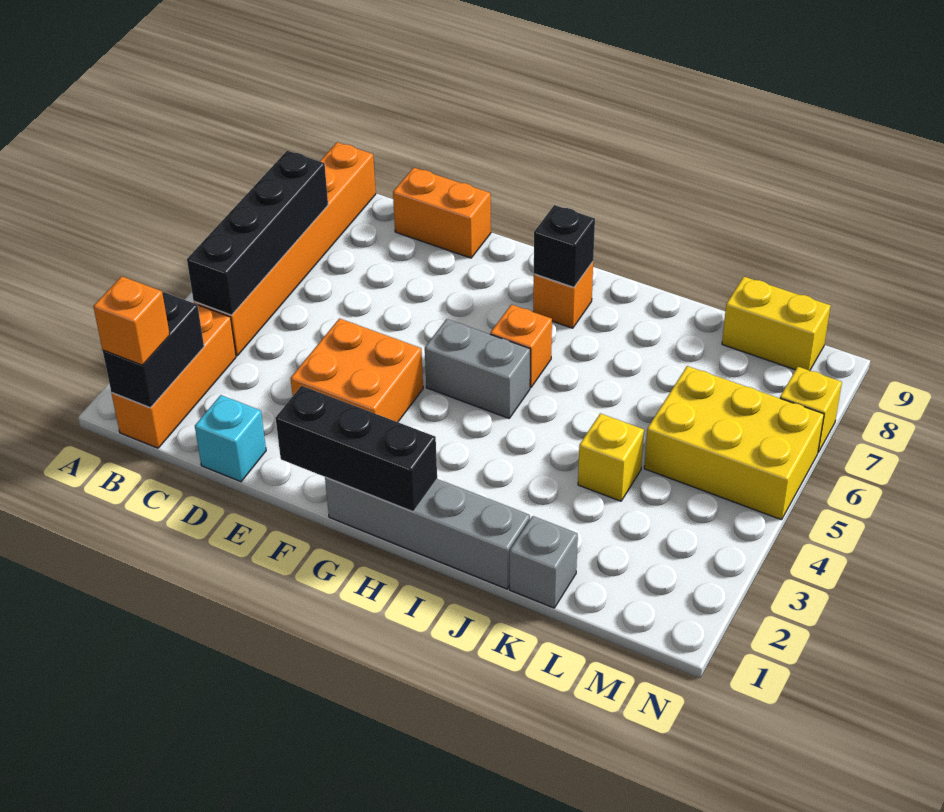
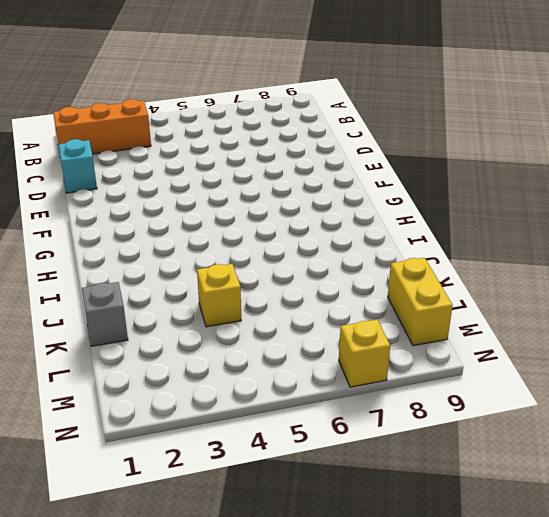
none -> orange brick B4:B9 level 1
none -> orange brick D9:E9 level 1
none -> orange brick E3:F4 level 1

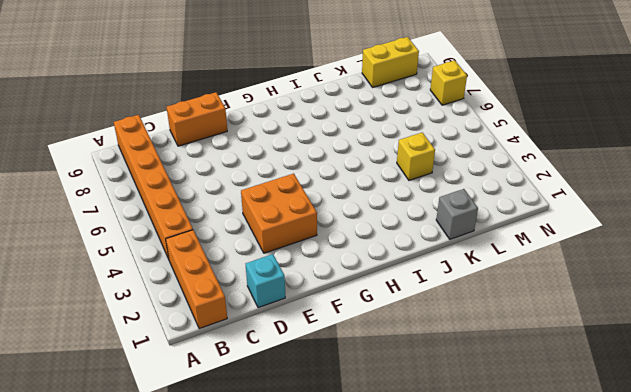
none -> grey brick G1:J1 level 1
none -> grey brick G5:H5 level 1
none -> orange brick H6 level 1

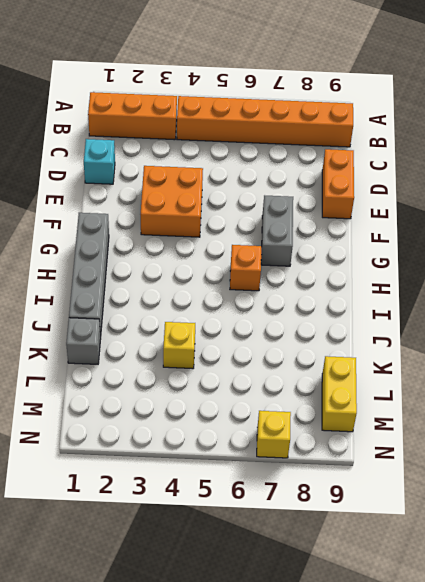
grey brick F7:G7 level 1 -> grey brick G5:H5 level 1
none -> orange brick H8 level 1
none -> yellow brick L5:N6 level 1
none -> black brick B1:B2 level 2

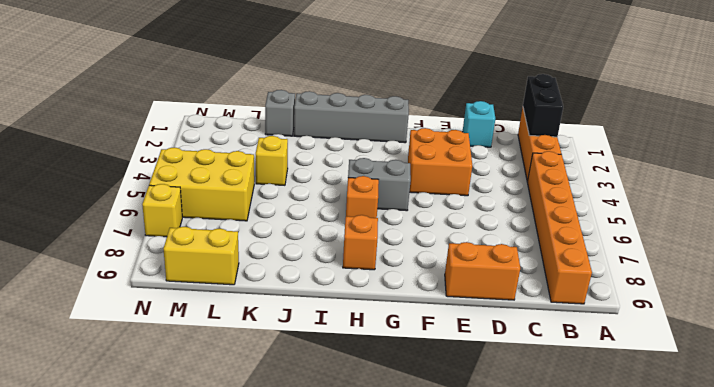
none -> black brick B4:B7 level 2
none -> black brick F1:H1 level 2
none -> black brick H8 level 2

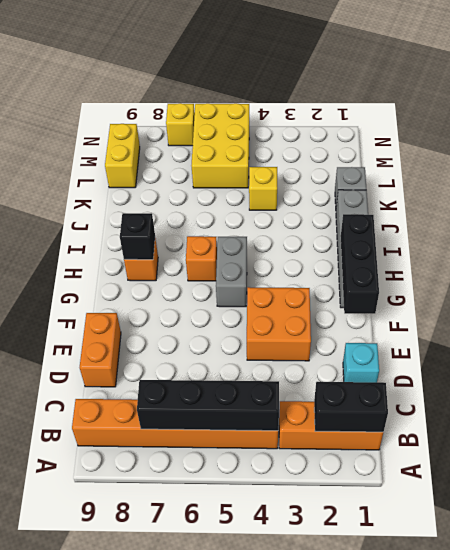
none -> orange brick B1 level 3

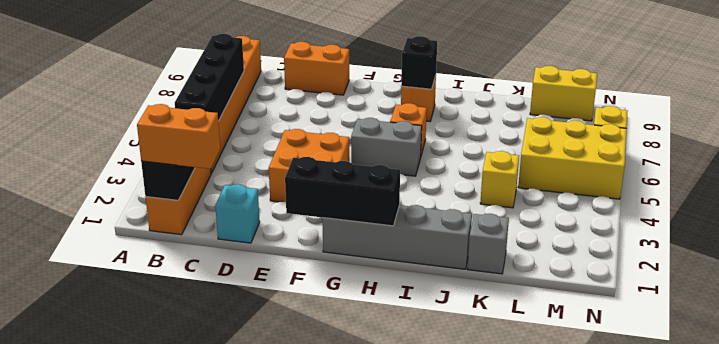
orange brick B1:C1 level 3 -> orange brick B1 level 3

